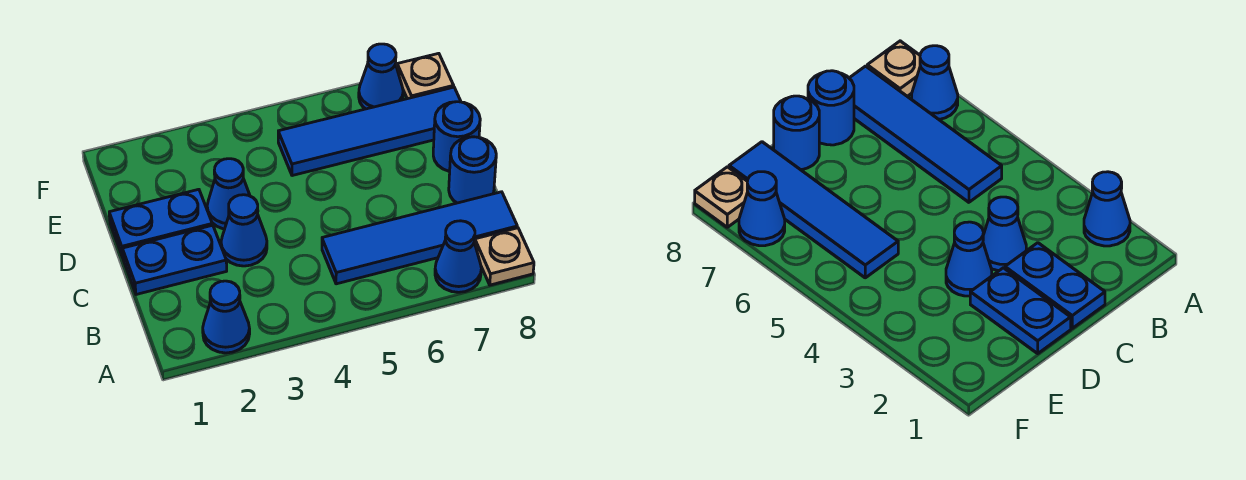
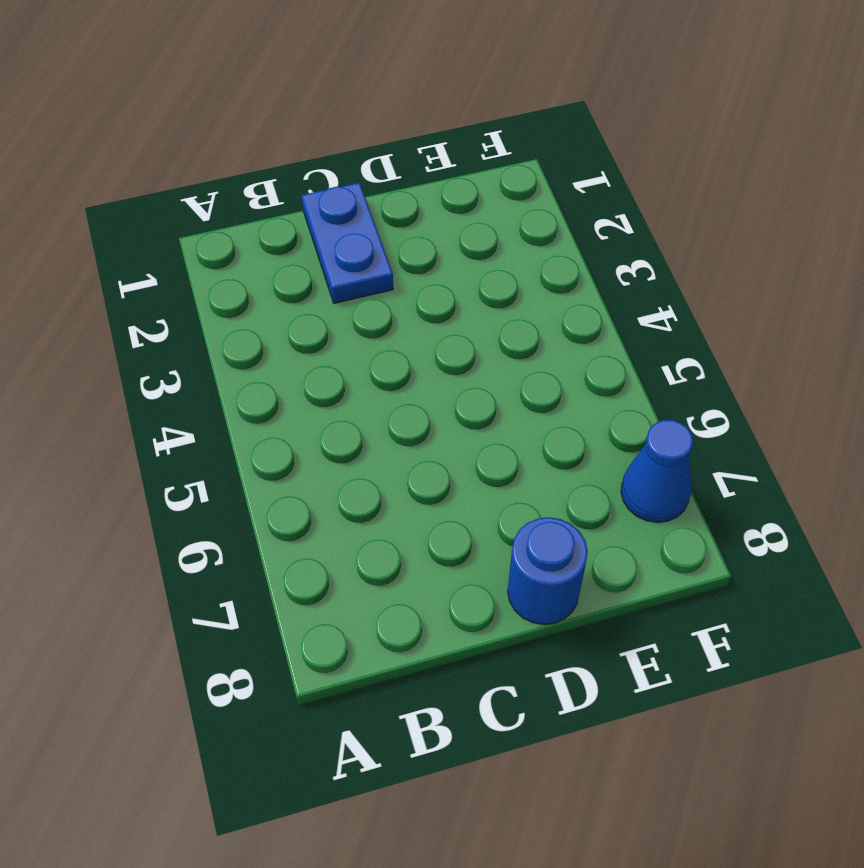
none -> blue cone A2 level 1
none -> blue cone A7 level 1
none -> tan plate A8 level 1

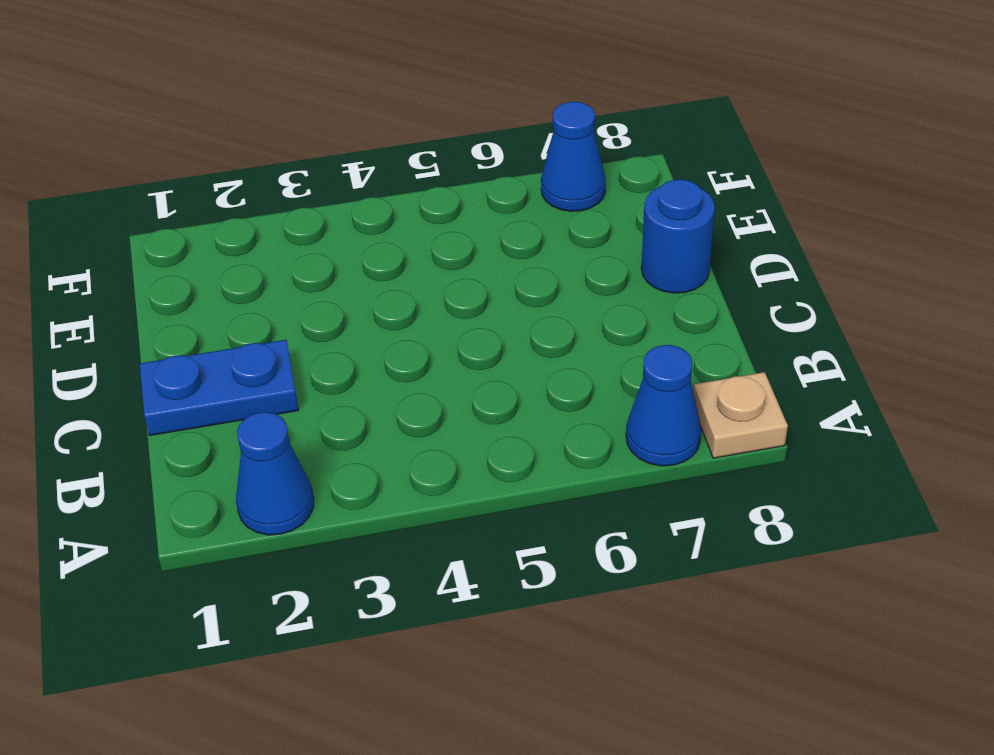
none -> blue tile B5:B8 level 1
none -> blue cone C3 level 1
none -> blue round brick C8 level 1

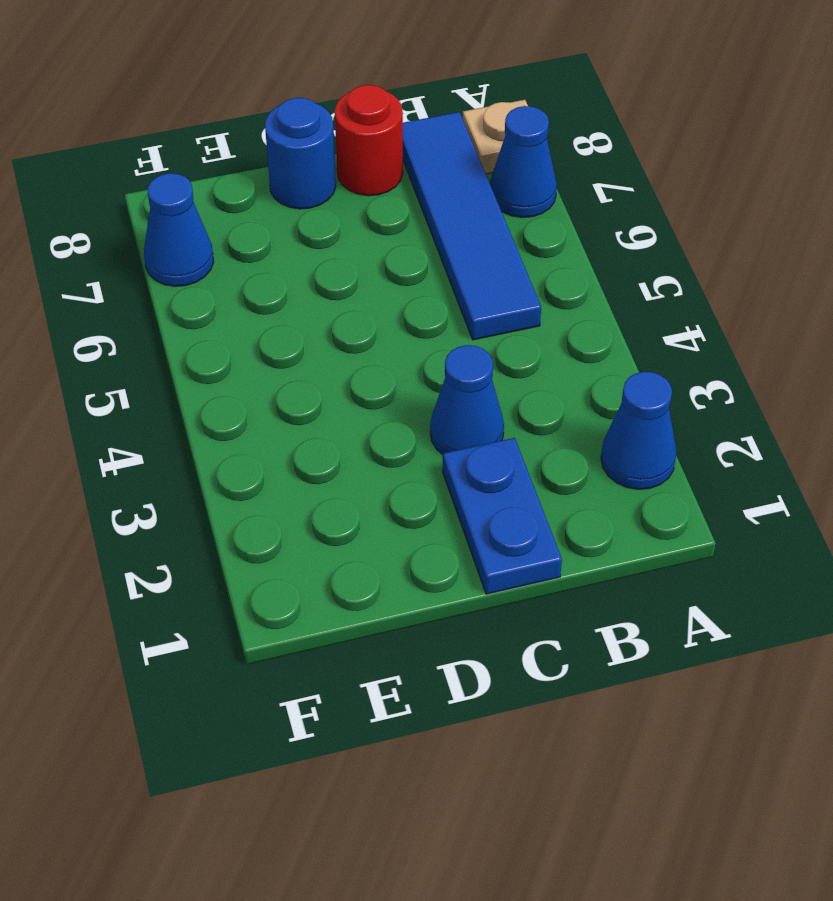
red round brick C8 level 1 -> blue round brick C8 level 1
none -> blue plate D1:D2 level 1
none -> blue cone D3 level 1
none -> blue tile E5:E8 level 1

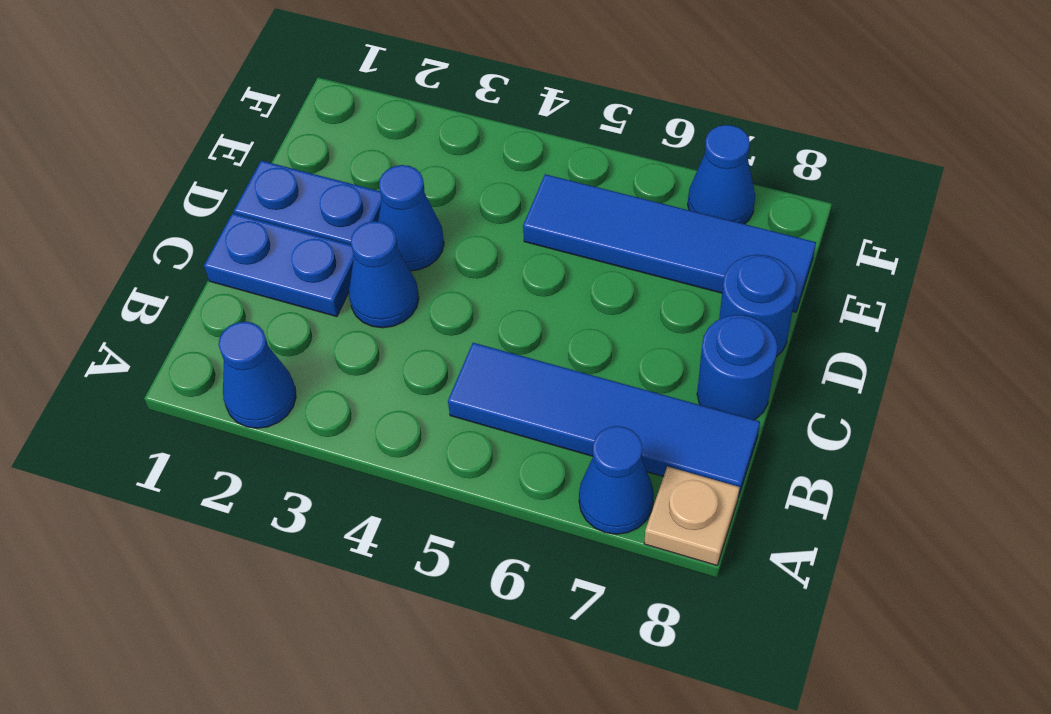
none -> tan plate F8 level 1

